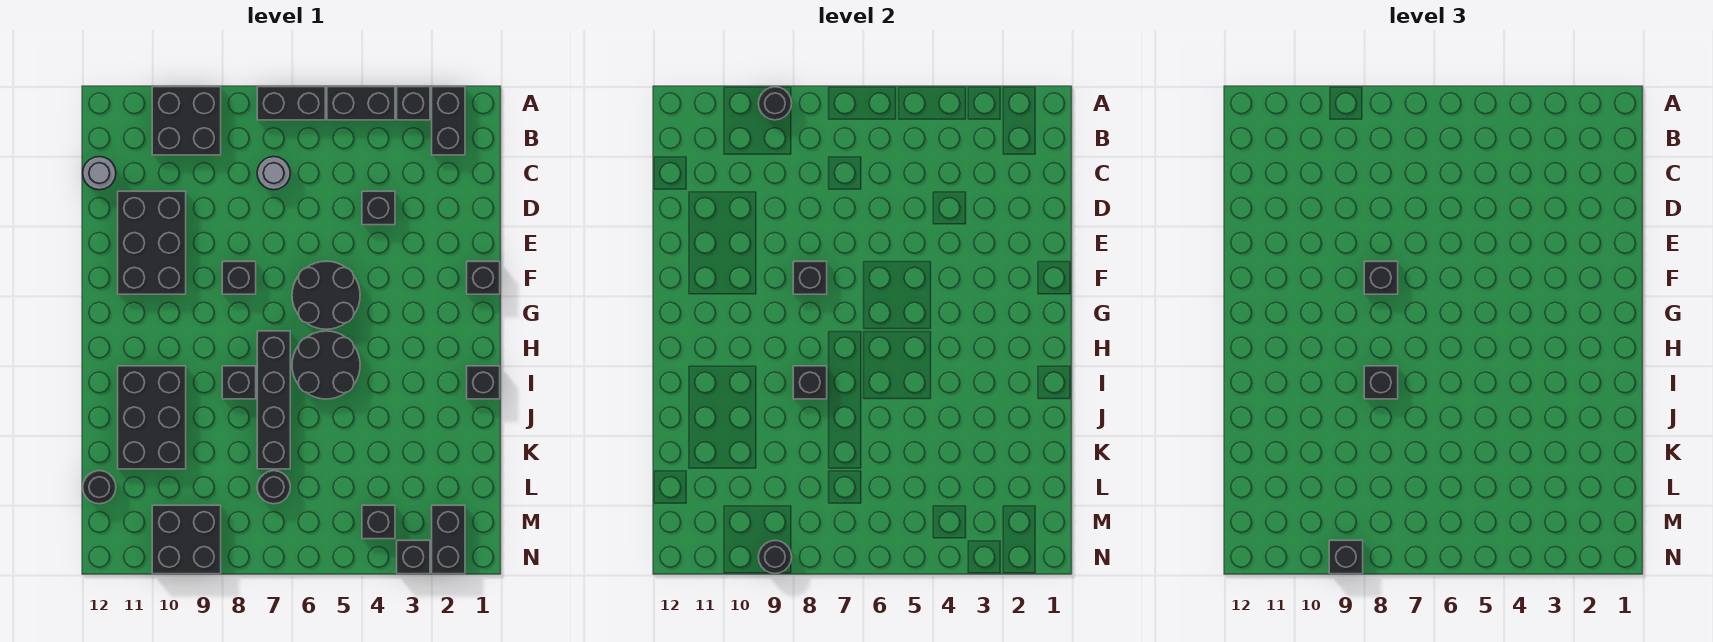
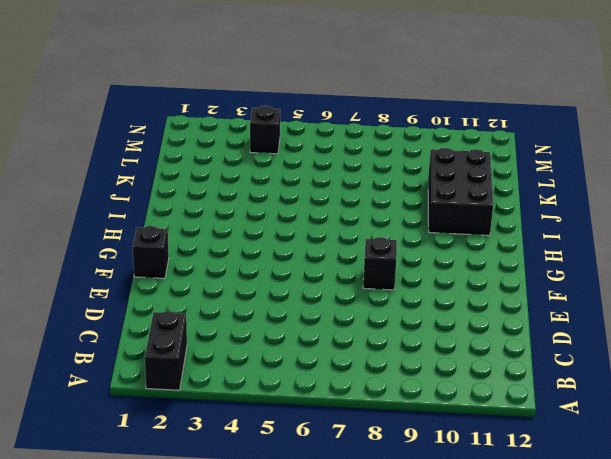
none -> black brick A3 level 1
none -> black brick A4:A5 level 1
none -> black brick A6:A7 level 1
none -> black brick A9:B10 level 1

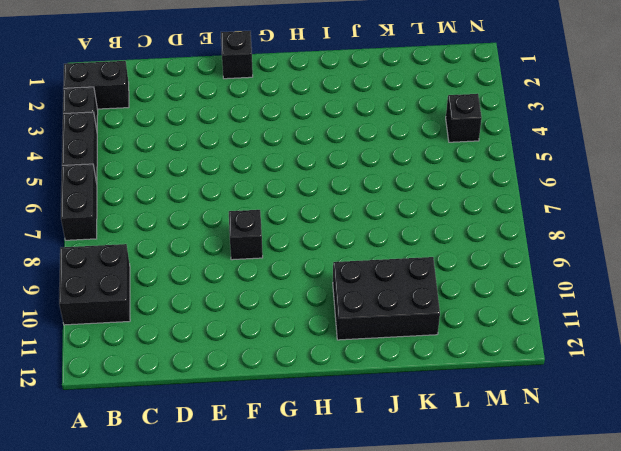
none -> grey round brick C7 level 1
none -> grey round brick C12 level 1
none -> black brick D4 level 1
none -> black brick D10:F11 level 1

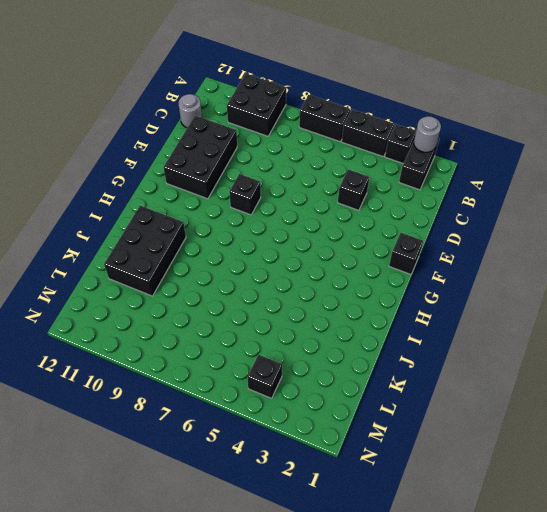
grey round brick A2 level 2 -> grey round brick C7 level 1
none -> black round brick F5:G6 level 1
none -> black round brick H5:I6 level 1
none -> black brick H7:K7 level 1
none -> black brick I1 level 1

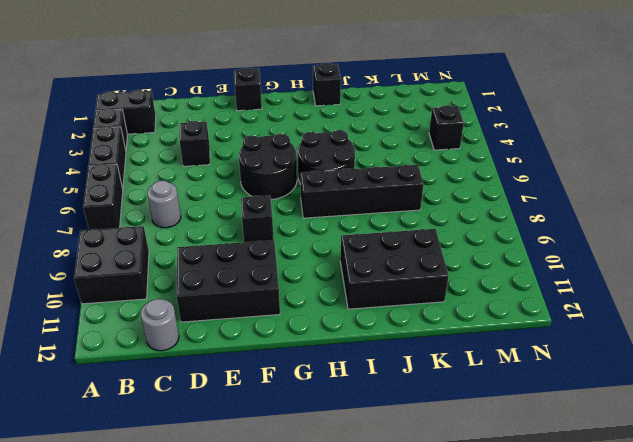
none -> black brick I8 level 1
none -> black round brick L7 level 1
none -> black round brick L12 level 1
none -> black brick M2:N2 level 1

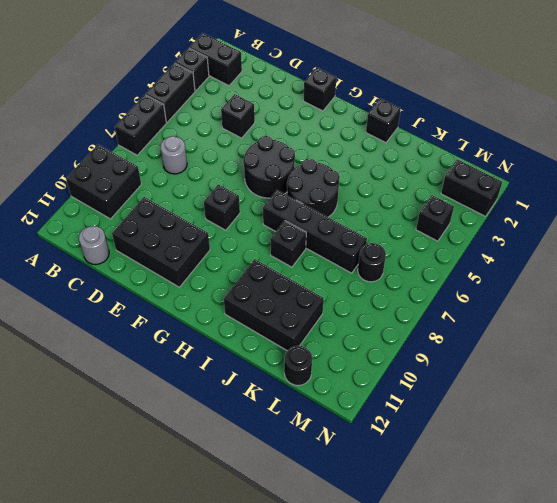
none -> black brick M9:N10 level 1
none -> black brick N3 level 1
none -> black round brick A9 level 2
none -> black brick F8 level 2

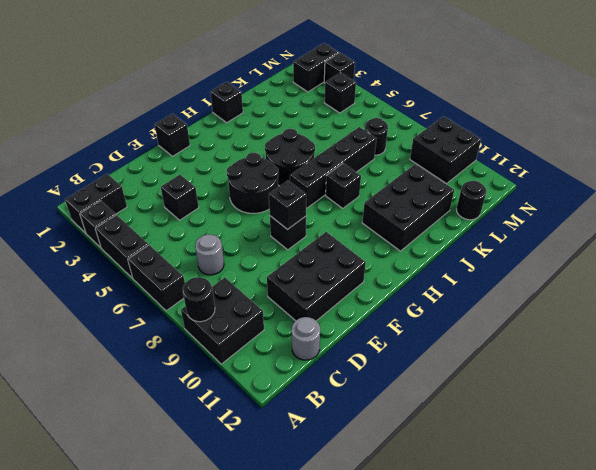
none -> black brick I8 level 2
none -> black round brick N9 level 2
none -> black brick F8 level 3
none -> black brick I8 level 3

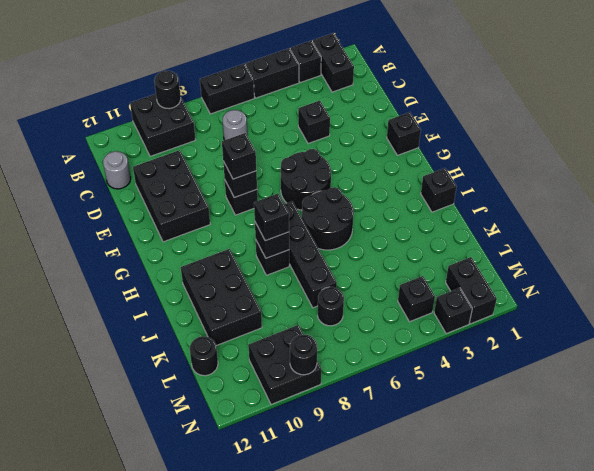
none -> black brick N9 level 3

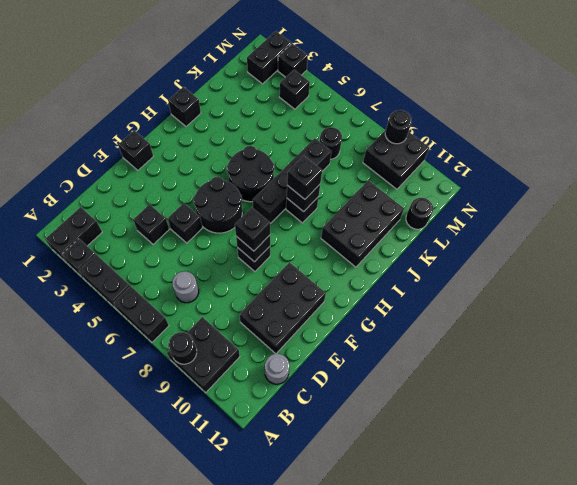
black brick E5 level 1 -> black brick N9 level 3

